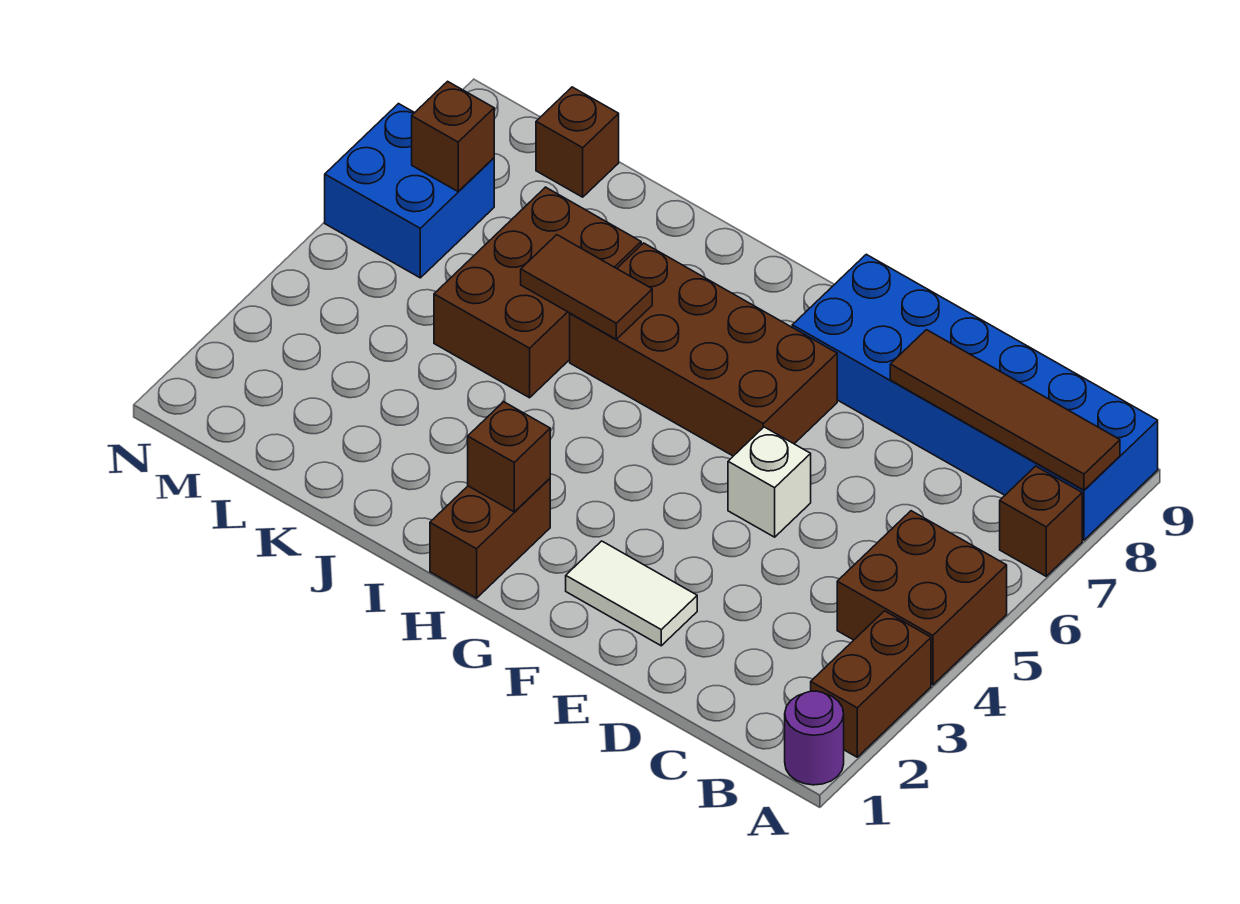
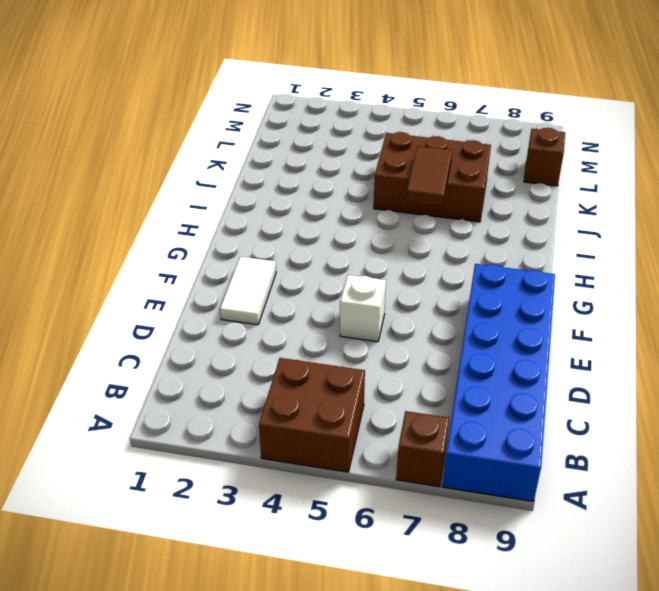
none -> purple round brick A1 level 1
none -> brown brick A2:A3 level 1
none -> brown brick F6:I7 level 1

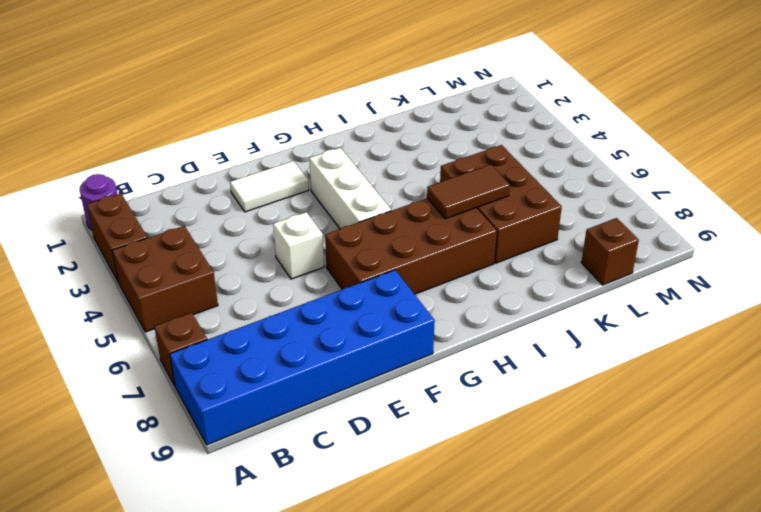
white brick G3:G5 level 1 -> none
none -> brown brick H1:H2 level 1
none -> blue brick M6:N7 level 1
none -> brown tile A8:D8 level 2

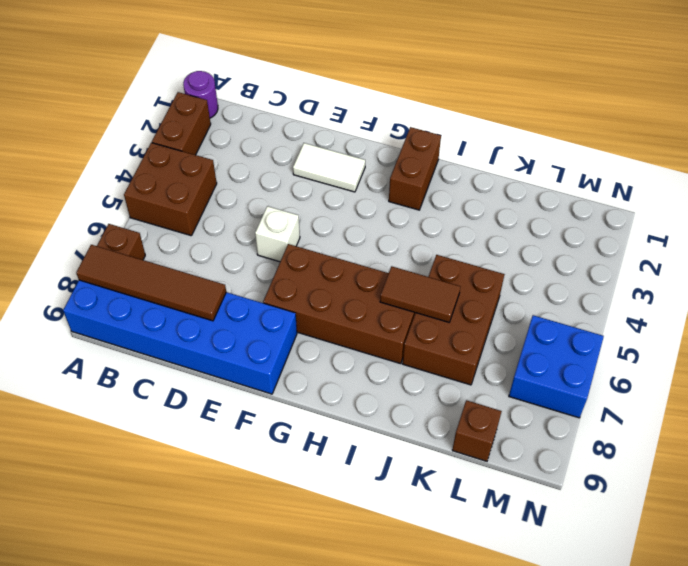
none -> brown brick H2 level 2
none -> brown brick M7 level 2

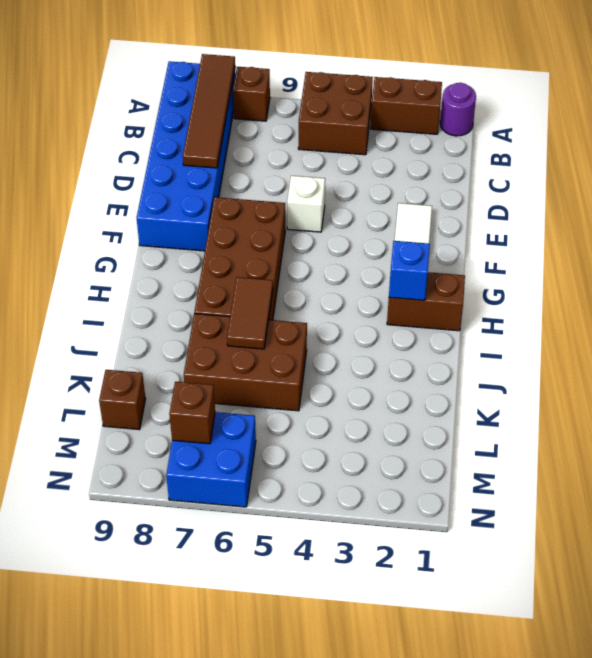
blue brick H2 level 2 -> brown brick H2 level 2

